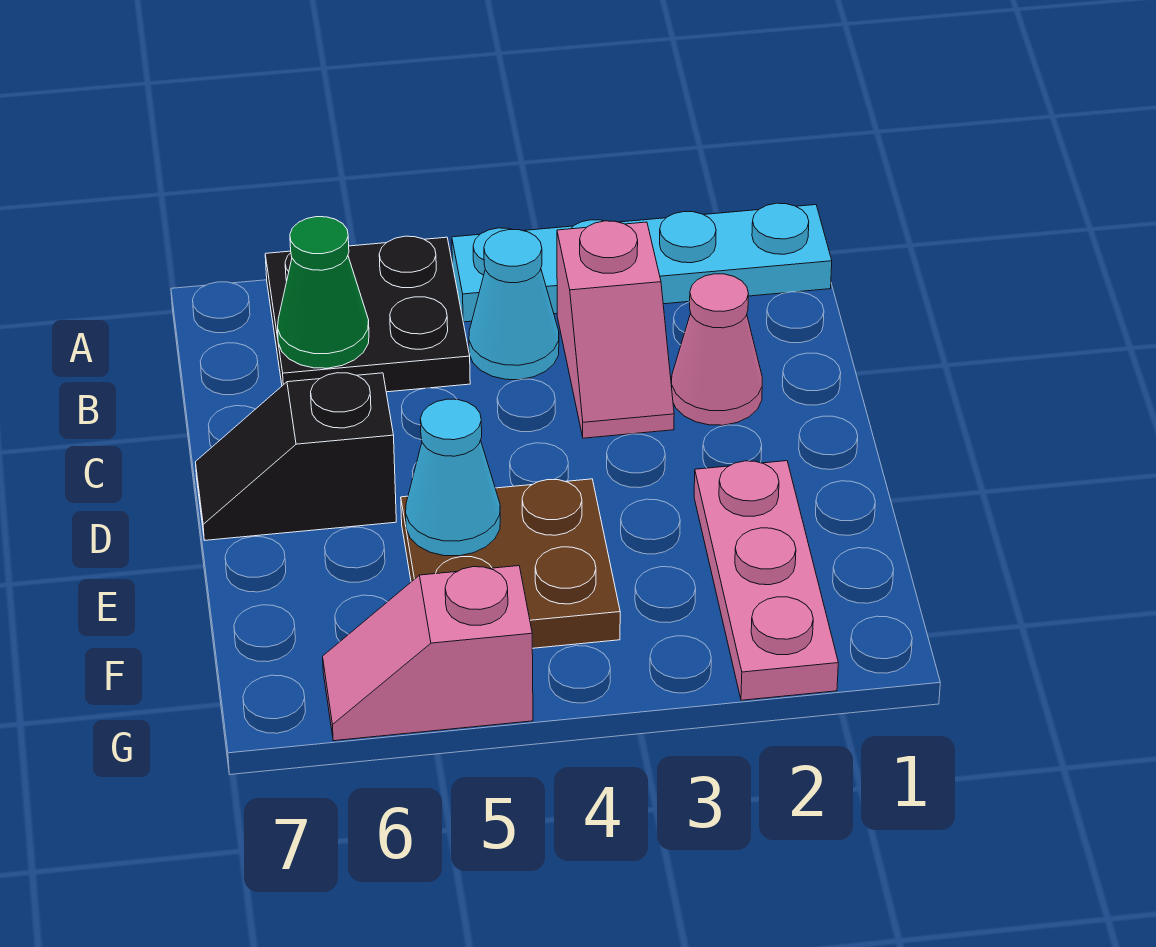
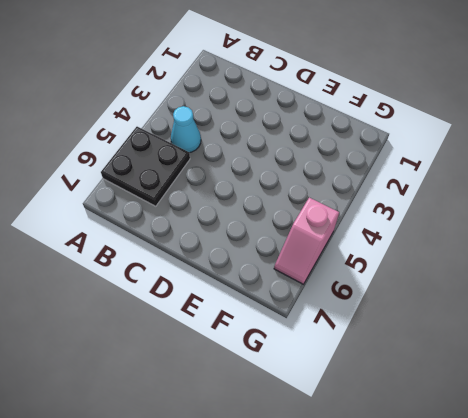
none -> cyan plate A1:A4 level 1
none -> pink slope B3:C3 level 1 top B

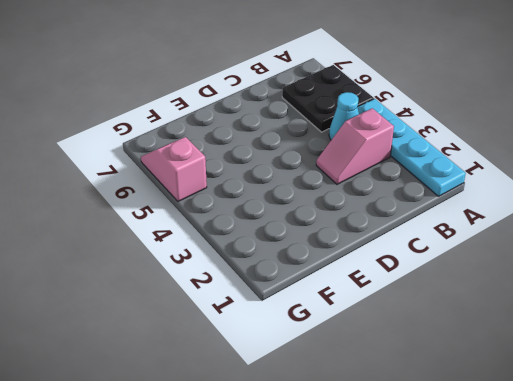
none -> pink cone C2 level 1
none -> black slope D6:D7 level 1 top 6

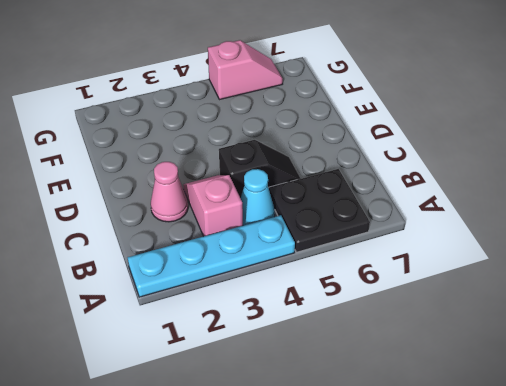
black slope C4:C5 level 1 top 4 -> black slope D6:D7 level 1 top 6
none -> pink plate E2:G2 level 1
none -> brown plate E4:F5 level 1

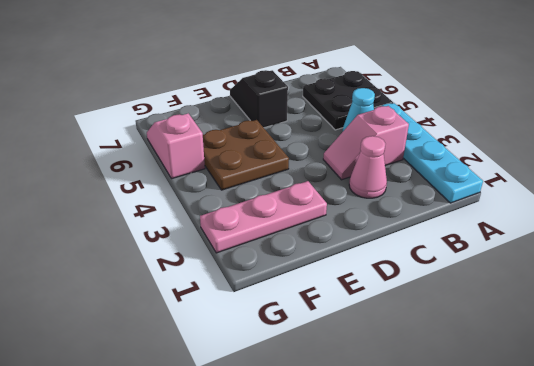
none -> green cone B6 level 2
none -> cyan cone E5 level 2

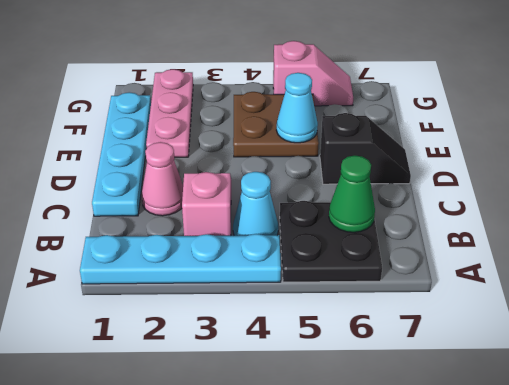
cyan plate C1:F1 level 1 -> none

